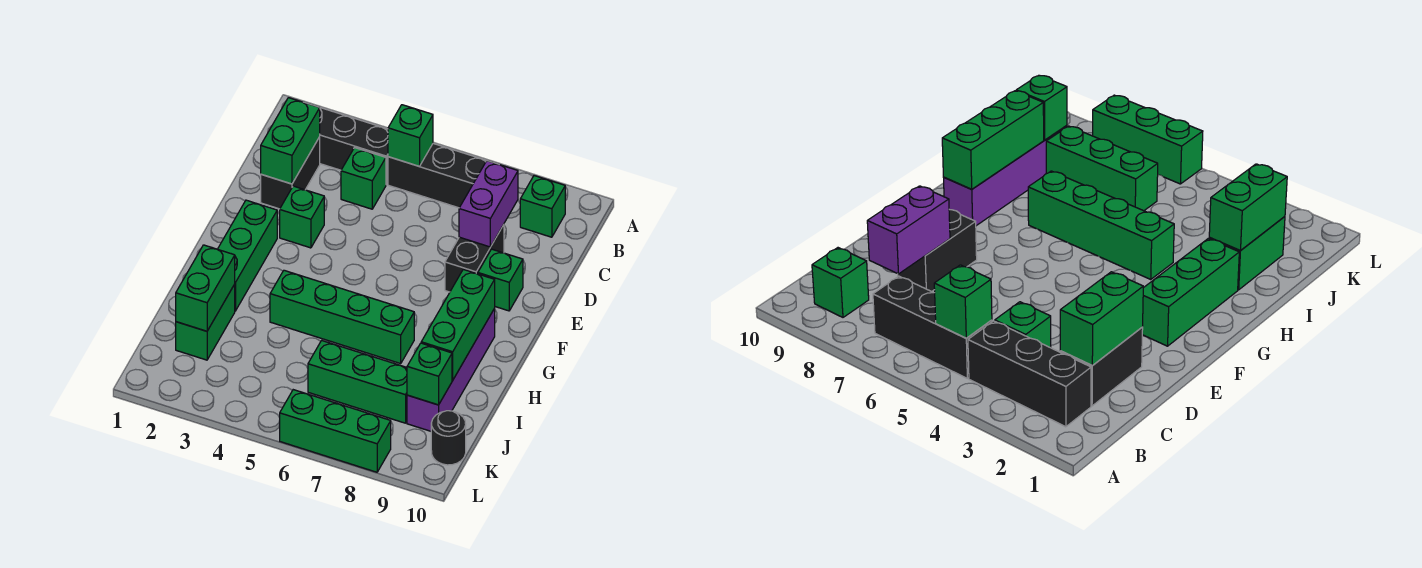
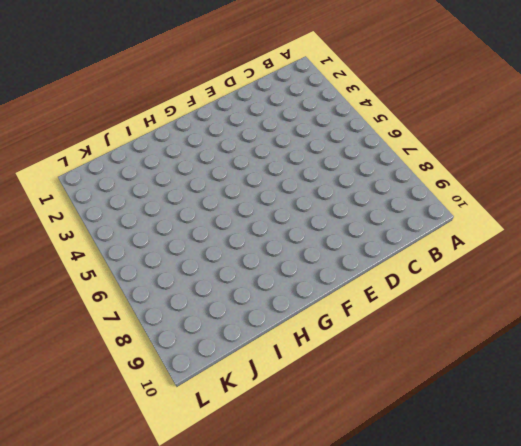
none -> black brick B2:B4 level 1
none -> black brick B5:B7 level 1
none -> green brick B9 level 1

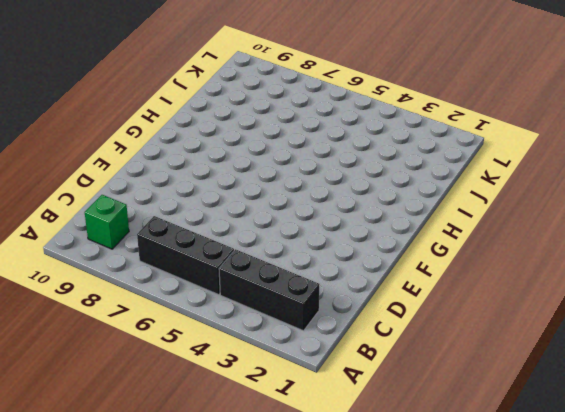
none -> black brick C2:D2 level 1
none -> green brick C4 level 1
none -> black brick D8:E8 level 1

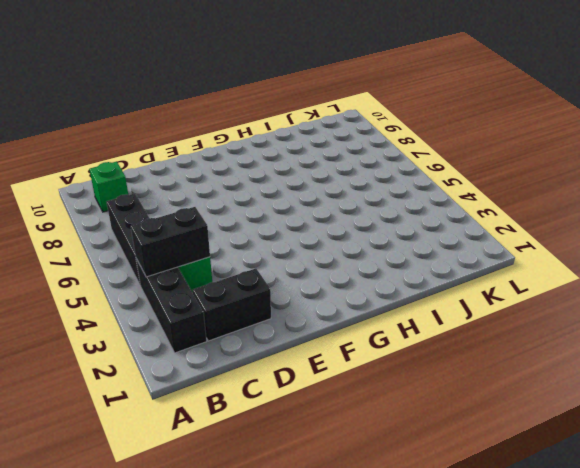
black brick B4:C4 level 2 -> black brick D8:E8 level 1
none -> green brick E3 level 1
none -> green brick E9 level 1
none -> green brick F2:H2 level 1

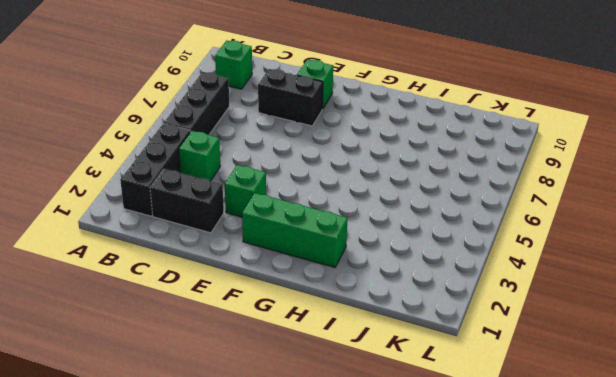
none -> purple brick G9:J9 level 1
none -> green brick H4:H7 level 1
none -> green brick I2:J2 level 1

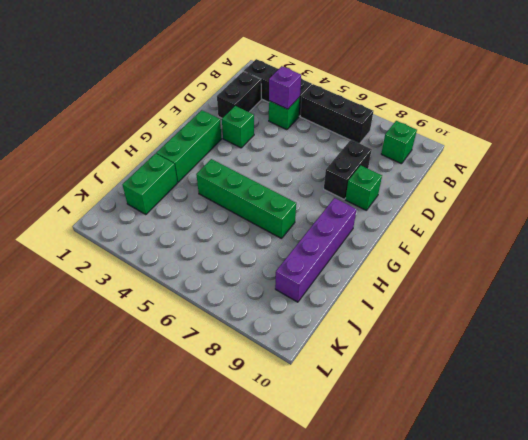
purple brick C4 level 2 -> none
none -> green brick J6:J8 level 1
none -> black round brick K10 level 1
none -> green brick L6:L8 level 1

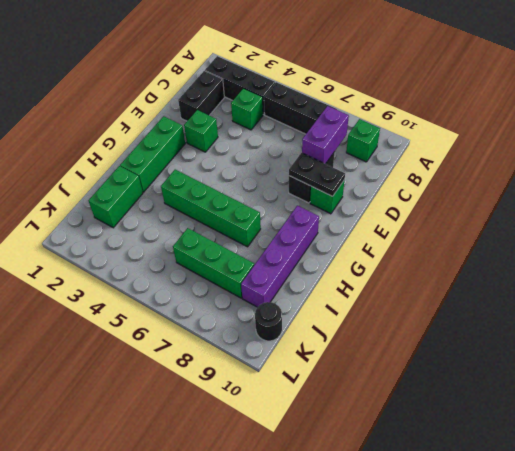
black plate E8:E9 level 2 -> none
none -> green brick L6:L8 level 1
none -> green brick B5 level 2
none -> green brick C2:D2 level 2

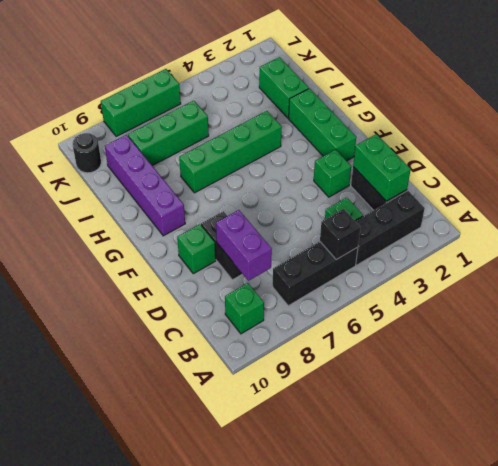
black brick B5 level 2 -> green brick B5 level 2
none -> green brick G9:I9 level 2
none -> green brick I2:J2 level 2
none -> green brick J9 level 2

